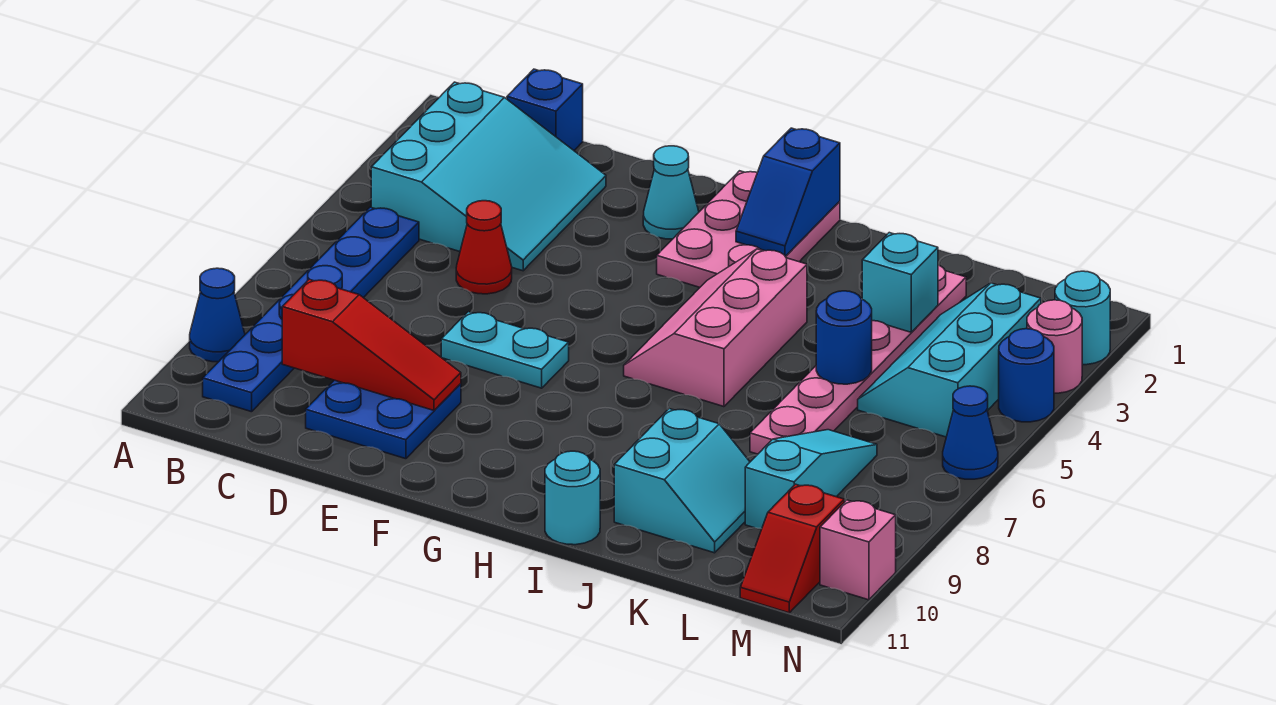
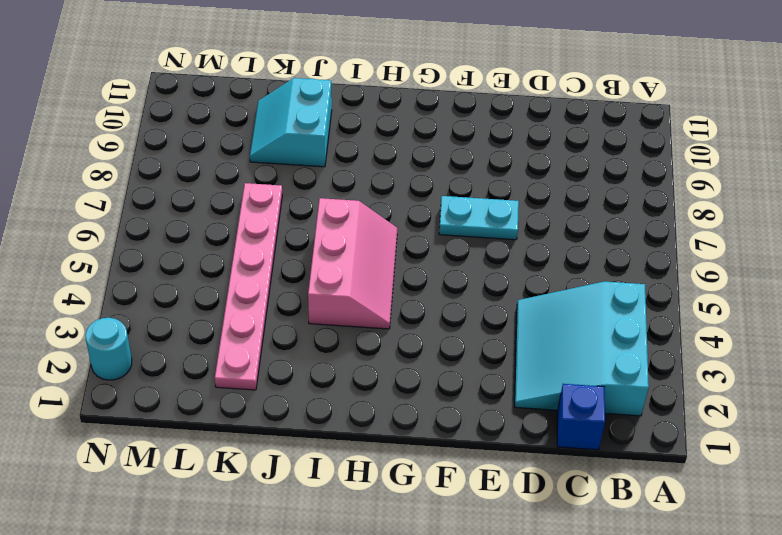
none -> blue cone A9 level 1
none -> blue plate B5:B10 level 1
none -> red cone D5 level 1

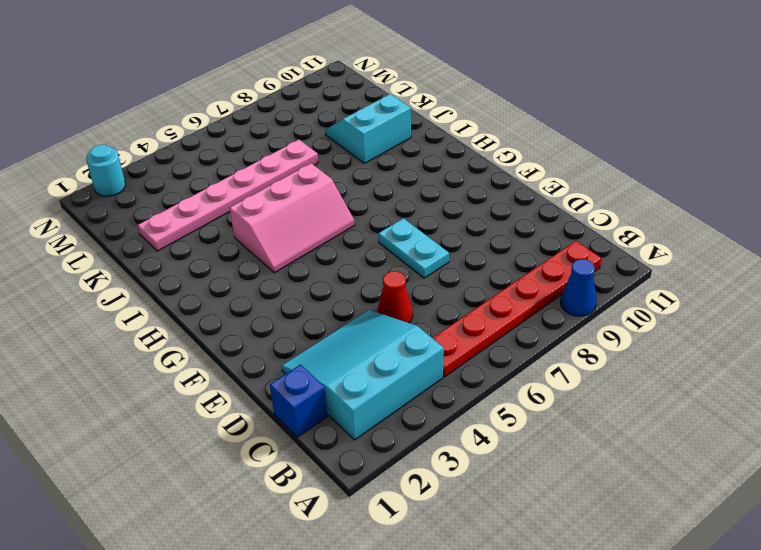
red plate B5:B10 level 1 -> blue plate B5:B10 level 1
none -> blue plate D9:E10 level 1
none -> cyan cone F2 level 1
none -> pink plate G1:H3 level 1

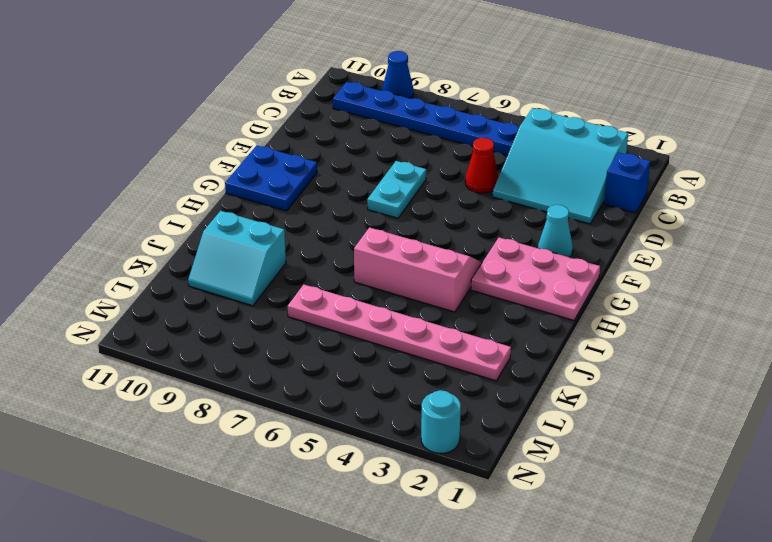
blue plate F10:G11 level 1 -> blue plate D9:E10 level 1
none -> cyan round brick I11 level 1
none -> cyan slope L3:M5 level 1 top M
none -> cyan slope L7:L9 level 1 top 9

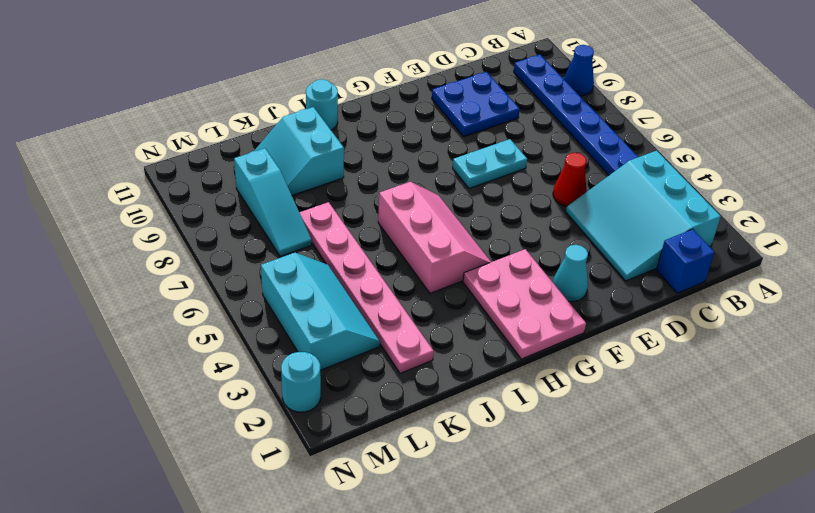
none -> red slope M10:M11 level 1 top 10
none -> pink round brick N3 level 1
none -> blue round brick N4 level 1

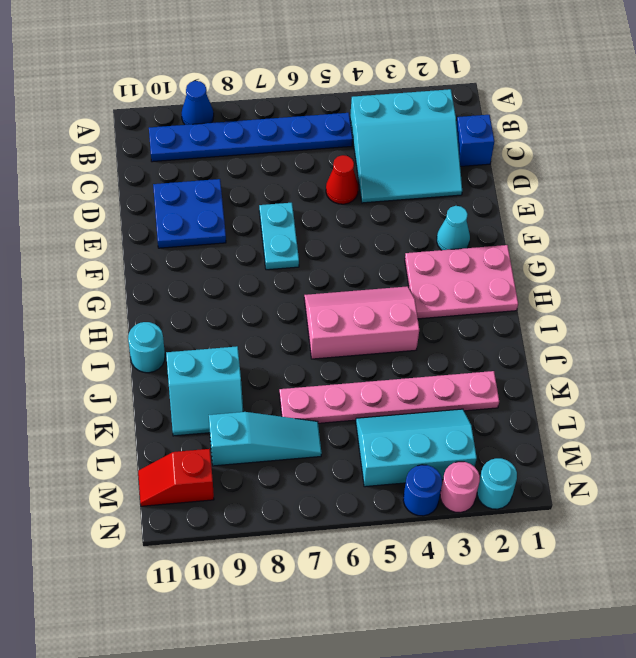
none -> blue cone N6 level 1
none -> pink brick N10 level 1
none -> red slope C9:E9 level 2 top C

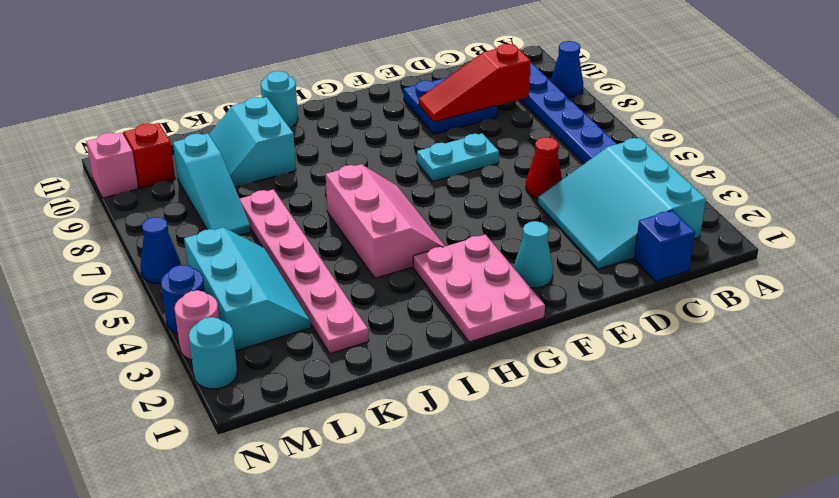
none -> blue slope H1:H2 level 2 top 1
none -> cyan brick K3 level 2
none -> blue round brick K5 level 2

